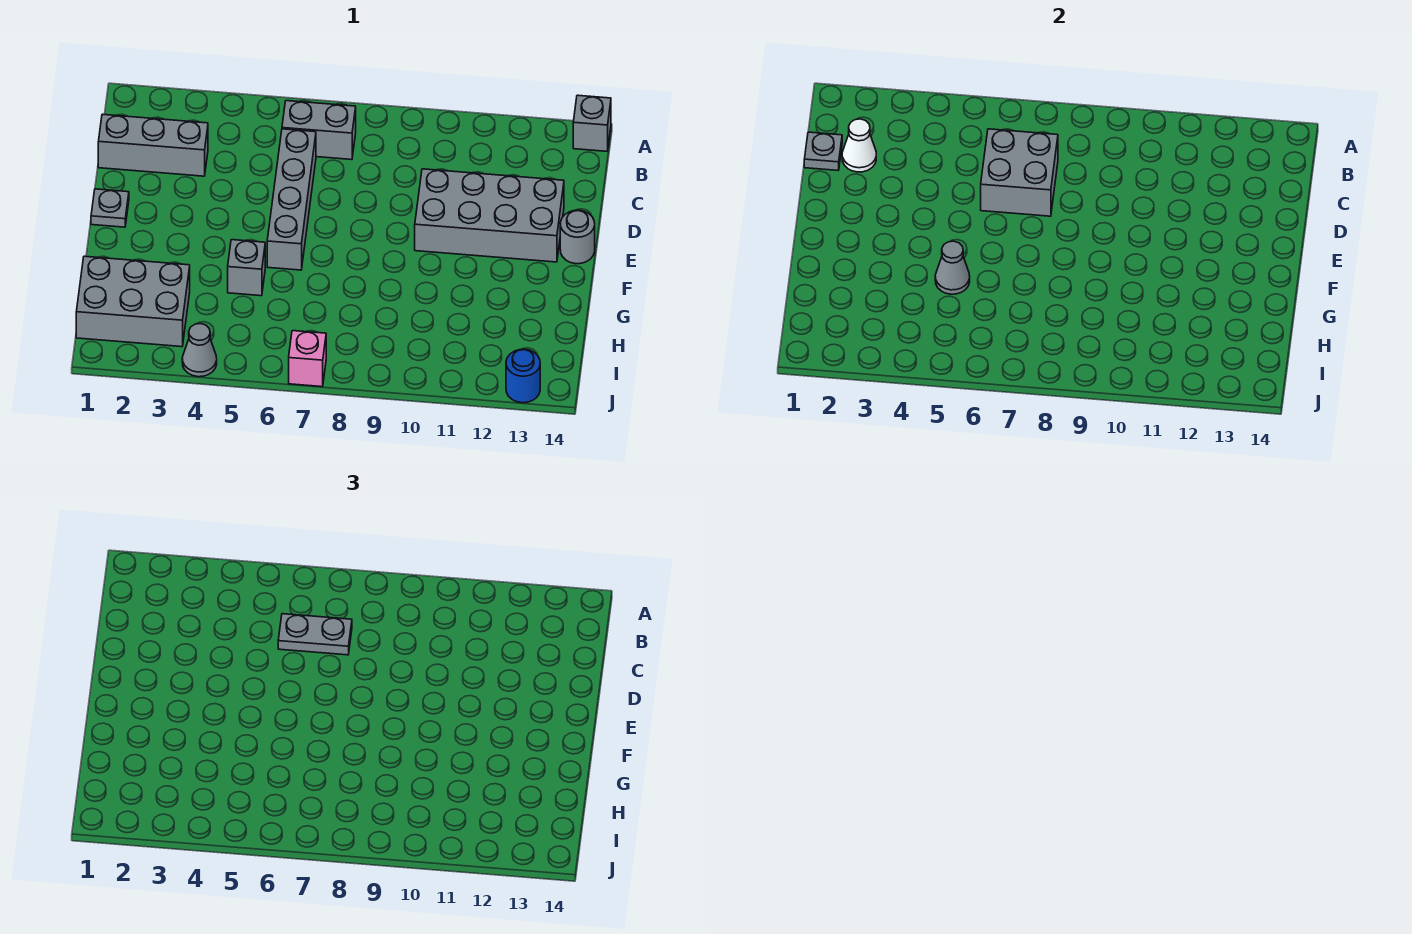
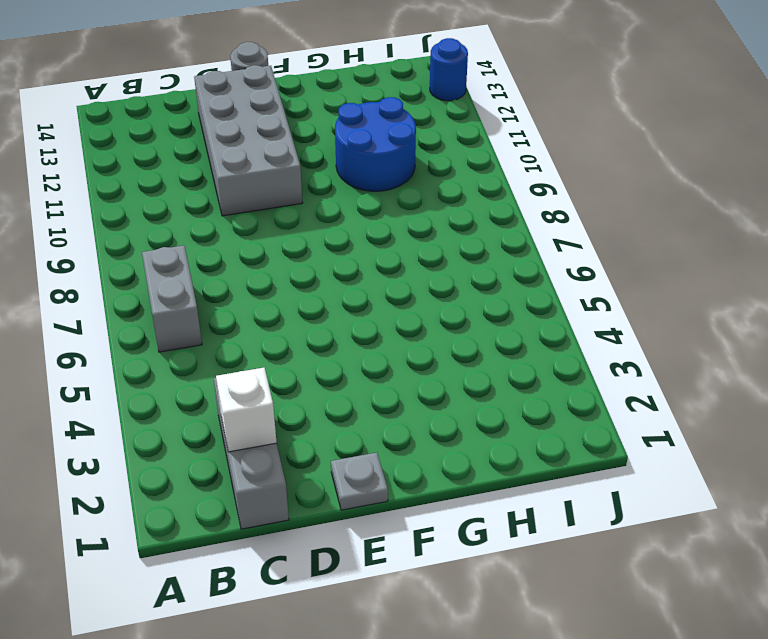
white brick C2 level 2 -> white cone C2 level 2
blue round brick G10:H11 level 1 -> none
none -> grey brick A14 level 1
none -> grey brick C6:F6 level 1
none -> grey brick G5 level 1

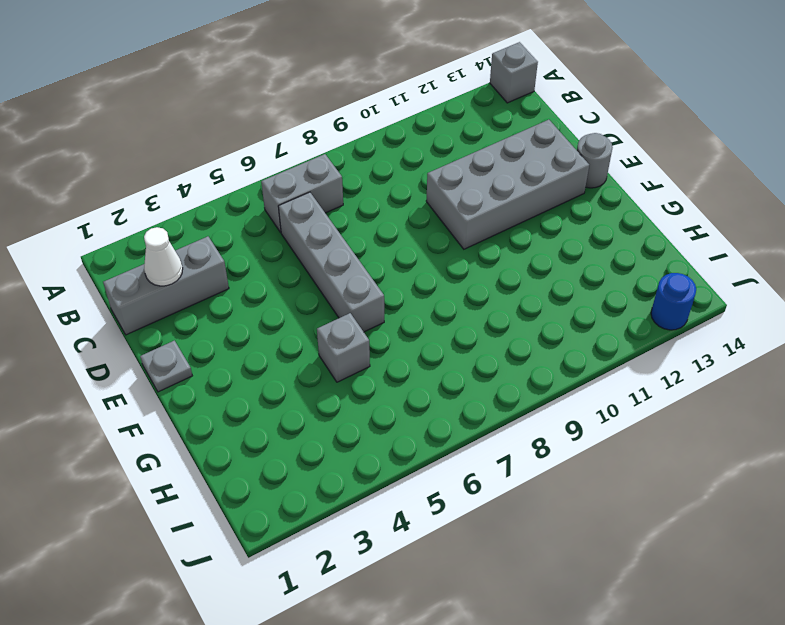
none -> grey brick H1:I3 level 1
none -> grey cone J4 level 1
none -> pink brick J7 level 1

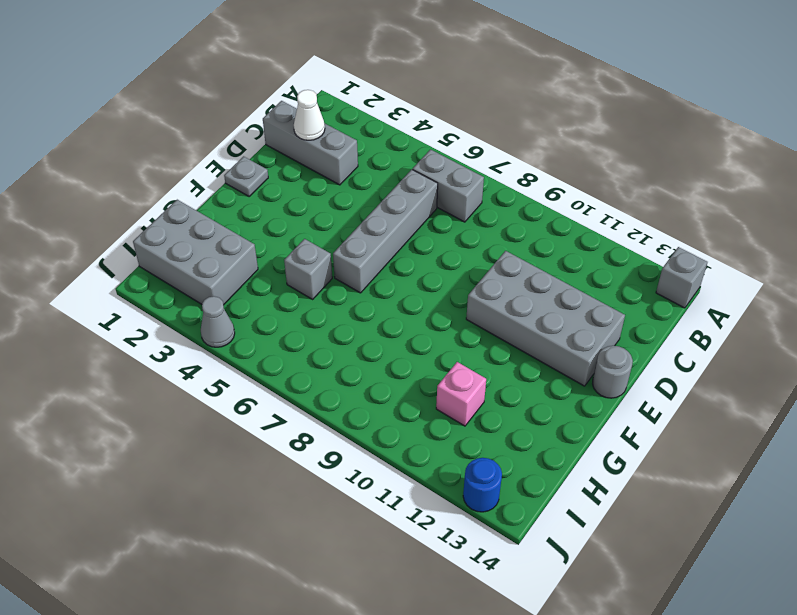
pink brick H11 level 1 -> pink brick J7 level 1
none -> grey plate C1 level 2
none -> grey brick C6:D7 level 2
none -> grey cone G5 level 2

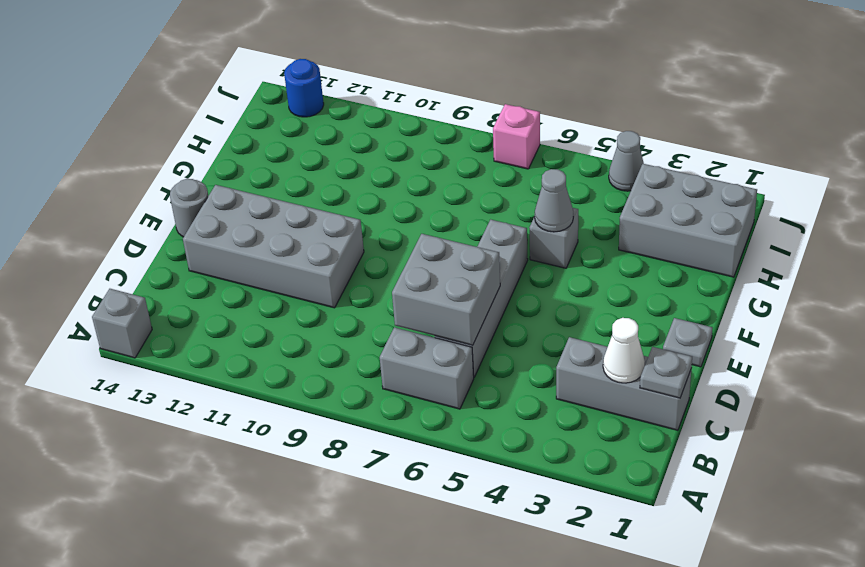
none -> grey plate C6:C7 level 3

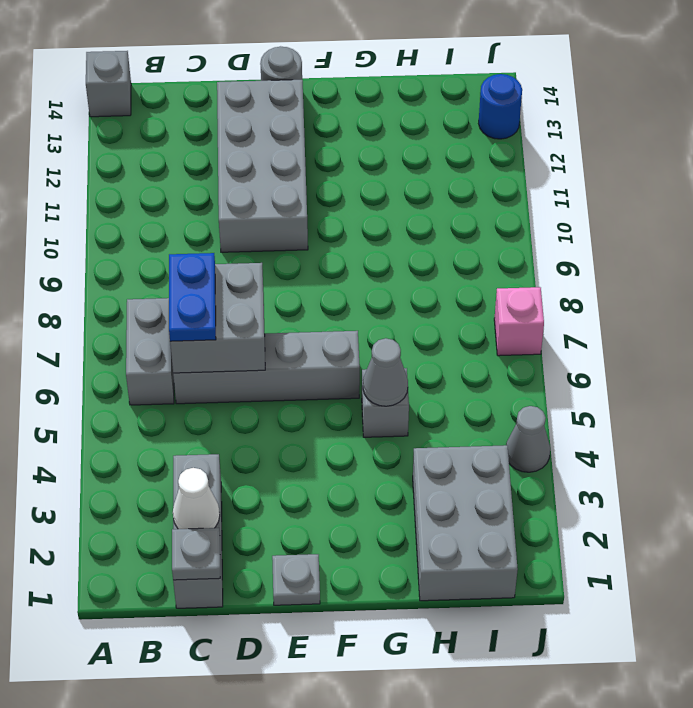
blue plate C6:C7 level 3 -> grey plate C6:C7 level 3

